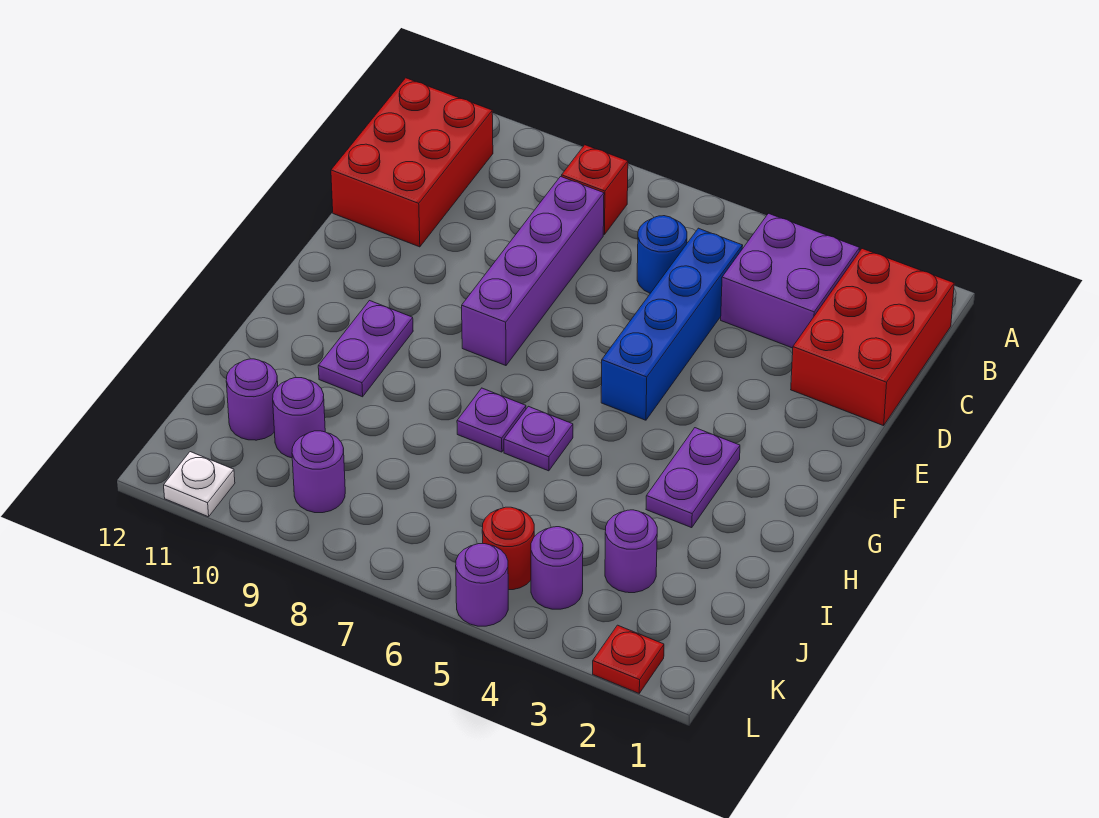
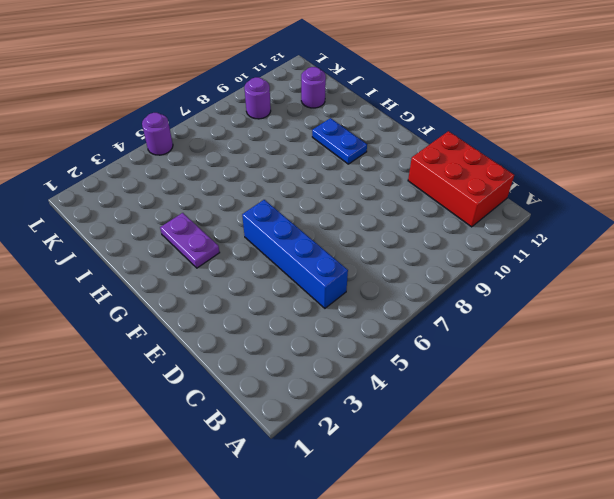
blue plate G10:H10 level 1 -> purple plate G10:H10 level 1
none -> red brick B1:D2 level 1
none -> purple brick B3:C4 level 1
none -> red brick B8 level 1

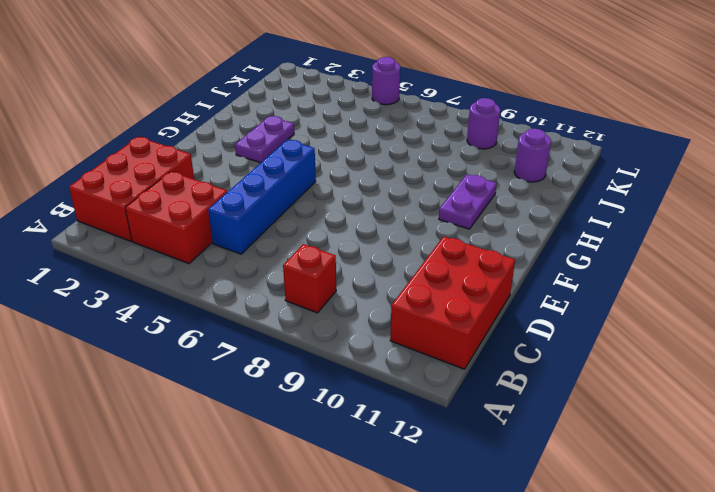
red brick B3:C4 level 1 -> purple brick B3:C4 level 1
none -> blue round brick C6 level 1
none -> purple brick C8:F8 level 1
none -> purple plate H6 level 1

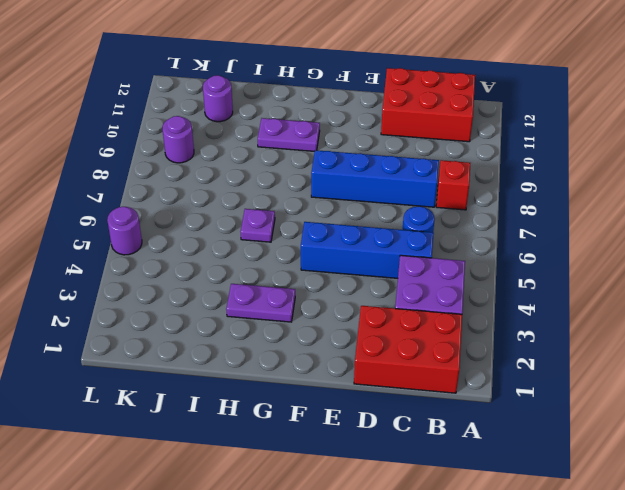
blue brick C8:F8 level 1 -> purple brick C8:F8 level 1
none -> purple plate H7 level 1
none -> purple round brick J3 level 1
none -> purple round brick J10 level 1

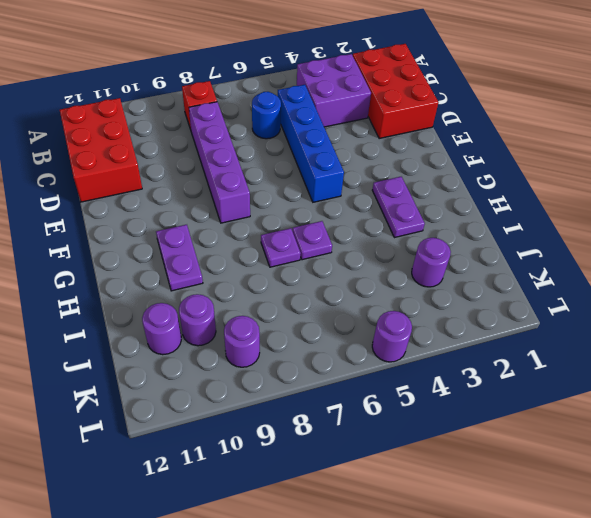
none -> purple round brick K4 level 1
none -> red round brick K5 level 1
none -> red plate L2 level 1

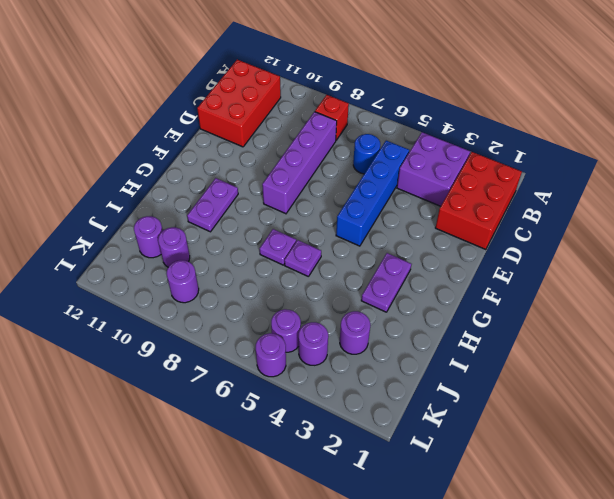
purple round brick K5 level 1 -> red round brick K5 level 1
none -> red plate L2 level 1
none -> white plate L11 level 1

